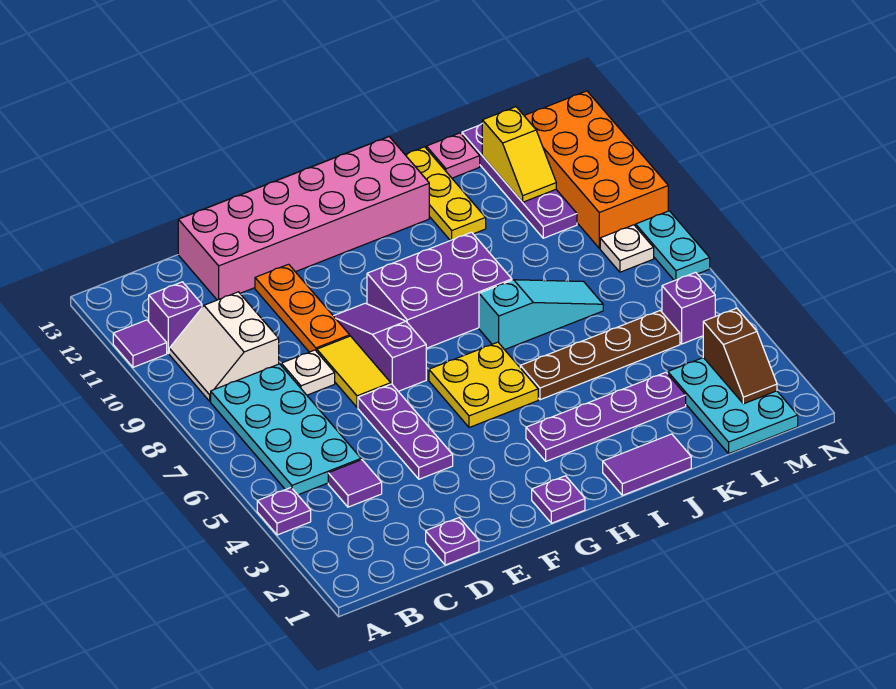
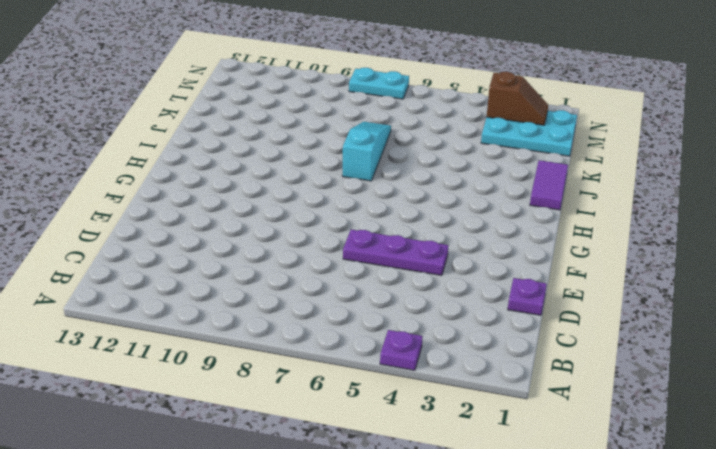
none -> purple tile A11 level 1
none -> cyan plate B5:C8 level 1
none -> white slope B9:C10 level 1 top C
none -> purple brick B11 level 1

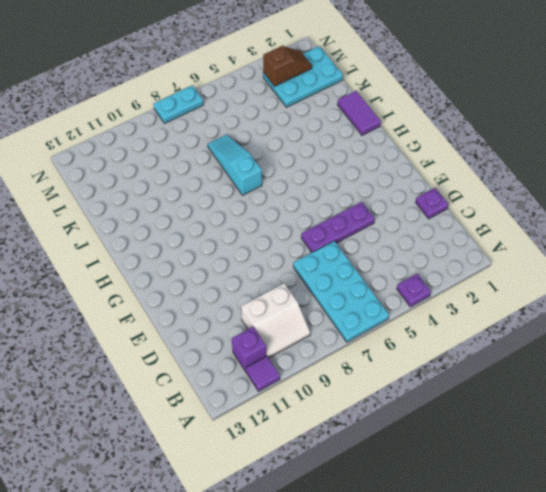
cyan plate A6:D7 level 1 -> cyan plate B5:C8 level 1
none -> purple tile C4 level 1
none -> white plate D8 level 1
none -> pink brick D12:I13 level 1
none -> yellow tile E7:E8 level 1

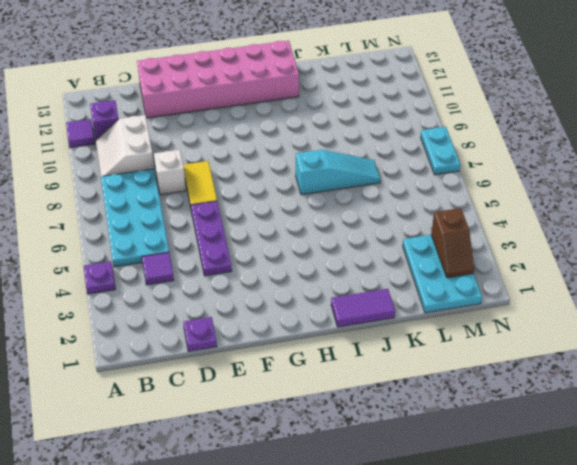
white brick D8 level 1 -> white plate D8 level 1
none -> orange plate E9:E11 level 1
none -> purple slope F7:F9 level 1 top 7
none -> purple plate G1 level 1
none -> yellow plate G5:H6 level 1

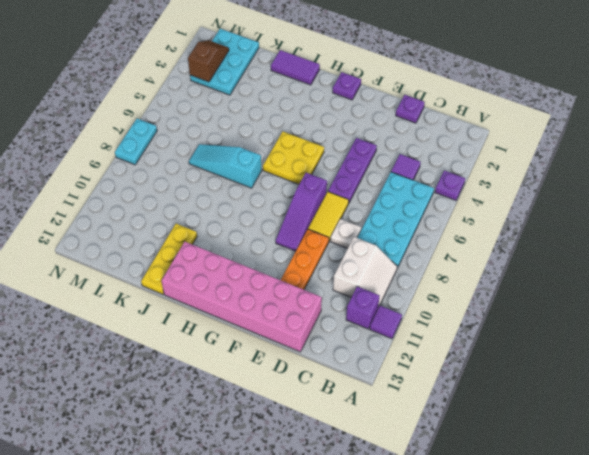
none -> purple brick G8:I9 level 1
none -> purple plate H3:K3 level 1
none -> brown plate I5:L5 level 1
none -> pink plate K13 level 1

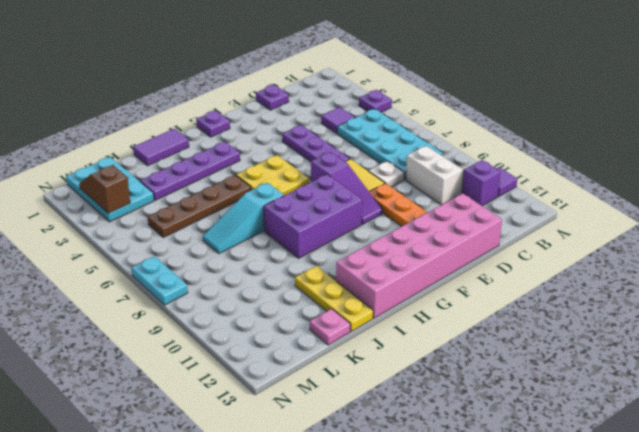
none -> purple plate L10:L13 level 1
none -> purple brick M5 level 1
none -> white plate M8 level 1
none -> orange brick M9:N12 level 1

